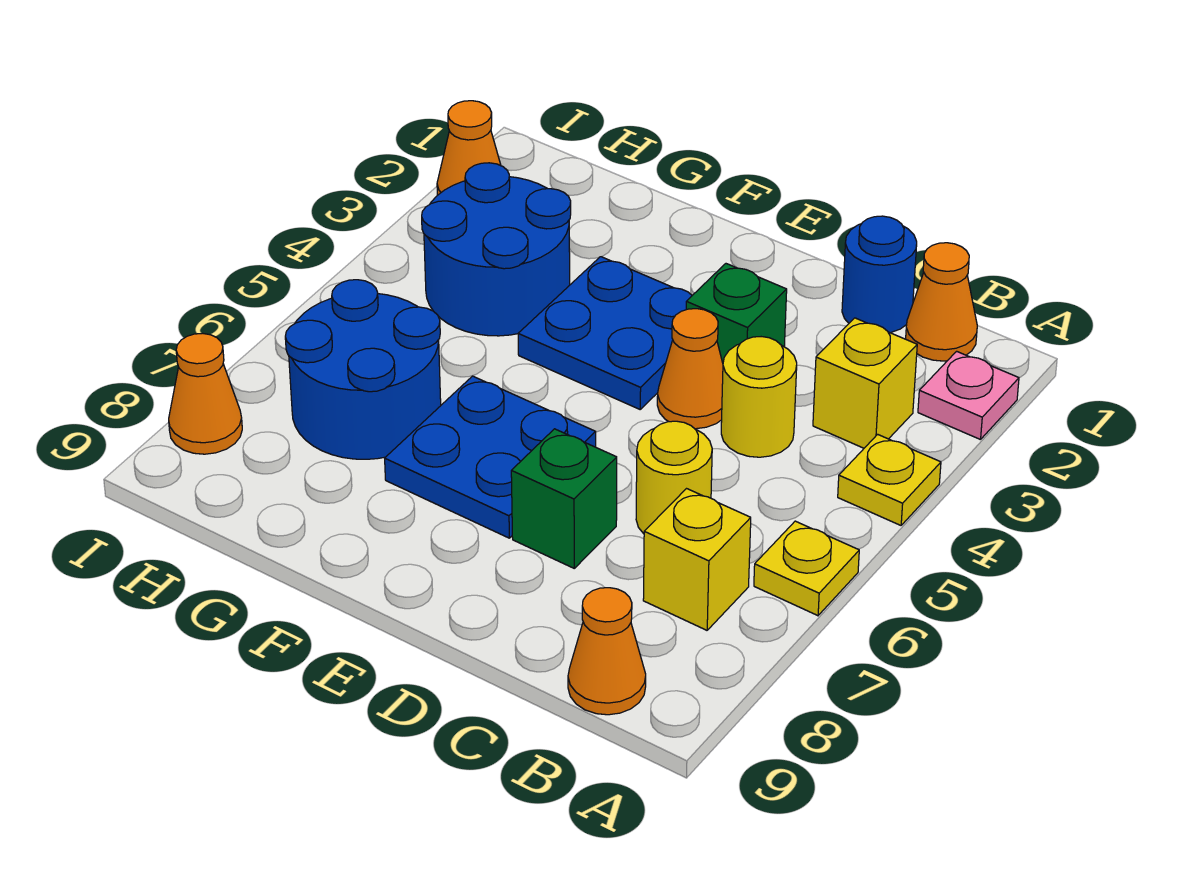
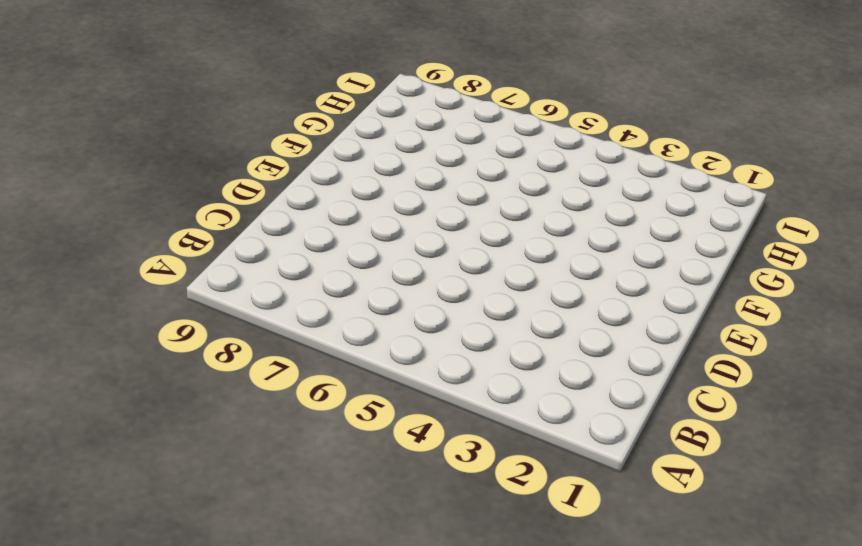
none -> pink plate A2 level 1
none -> yellow plate A4 level 1
none -> yellow plate A6 level 1

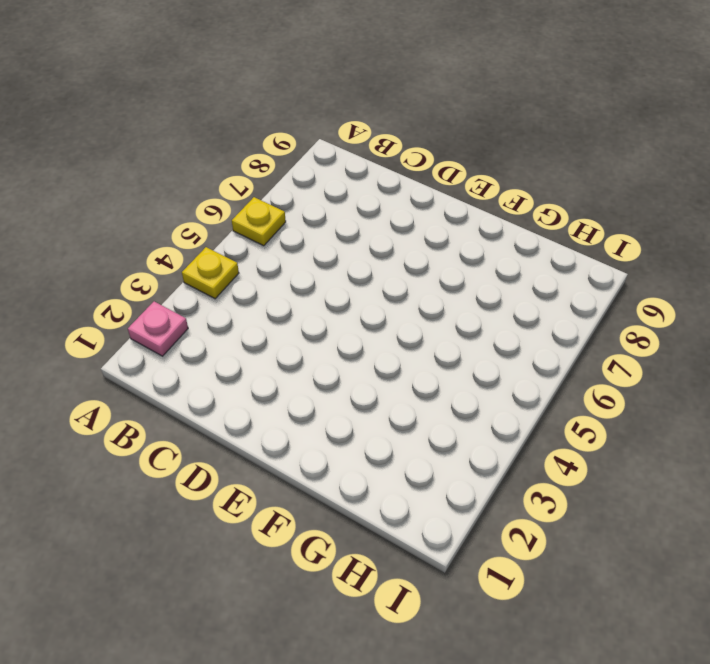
none -> orange cone B1 level 1
none -> yellow brick B3 level 1
none -> yellow brick B7 level 1

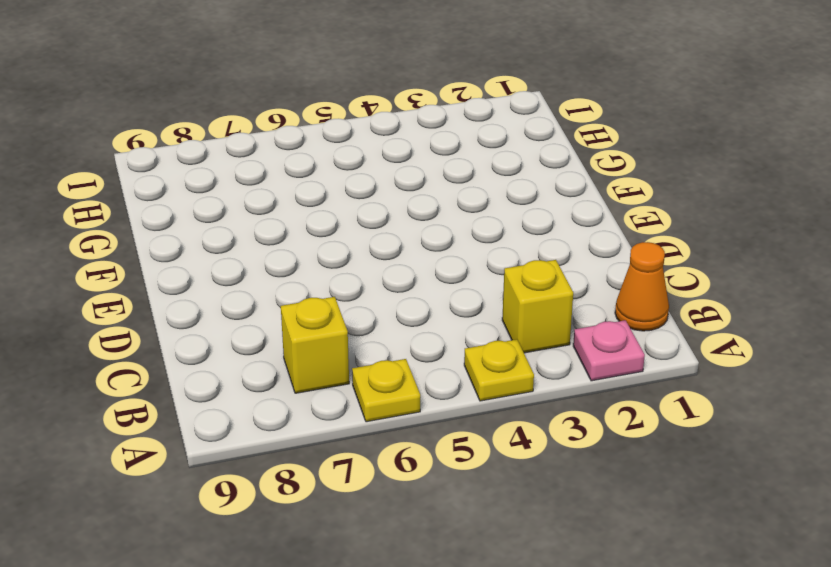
none -> orange cone B9 level 1
none -> blue round brick C1 level 1
none -> yellow round brick C4 level 1

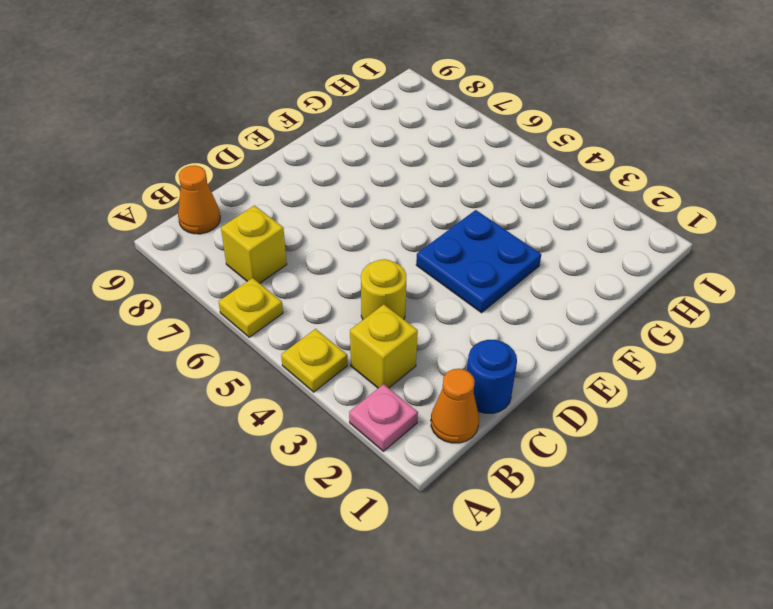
none -> yellow round brick C6 level 1
none -> green brick D3 level 1
none -> orange cone D4 level 1

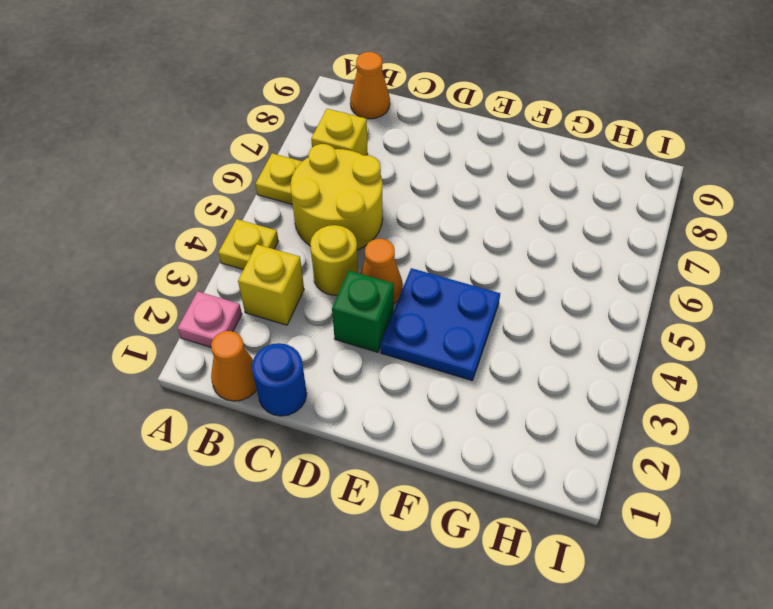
yellow round brick B5:C6 level 1 -> yellow round brick C6 level 1
none -> green brick D7 level 1
none -> blue plate E6:F7 level 1
none -> blue round brick G3:H4 level 1

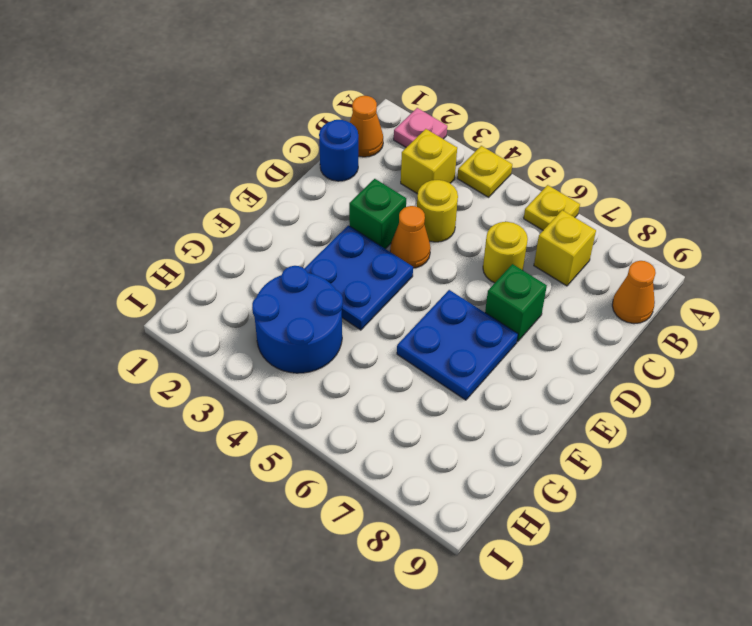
none -> blue round brick G6:H7 level 1
none -> orange cone I2 level 1
none -> orange cone I8 level 1

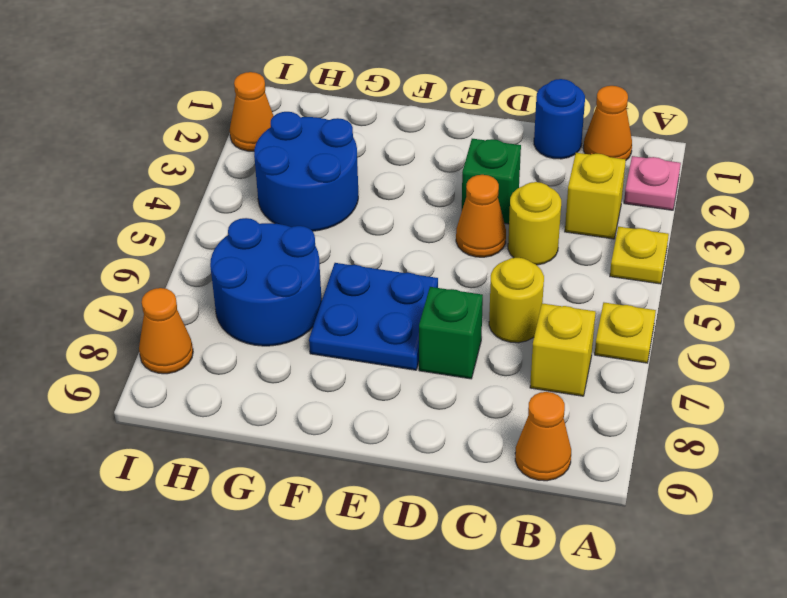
none -> blue plate E3:F4 level 1

